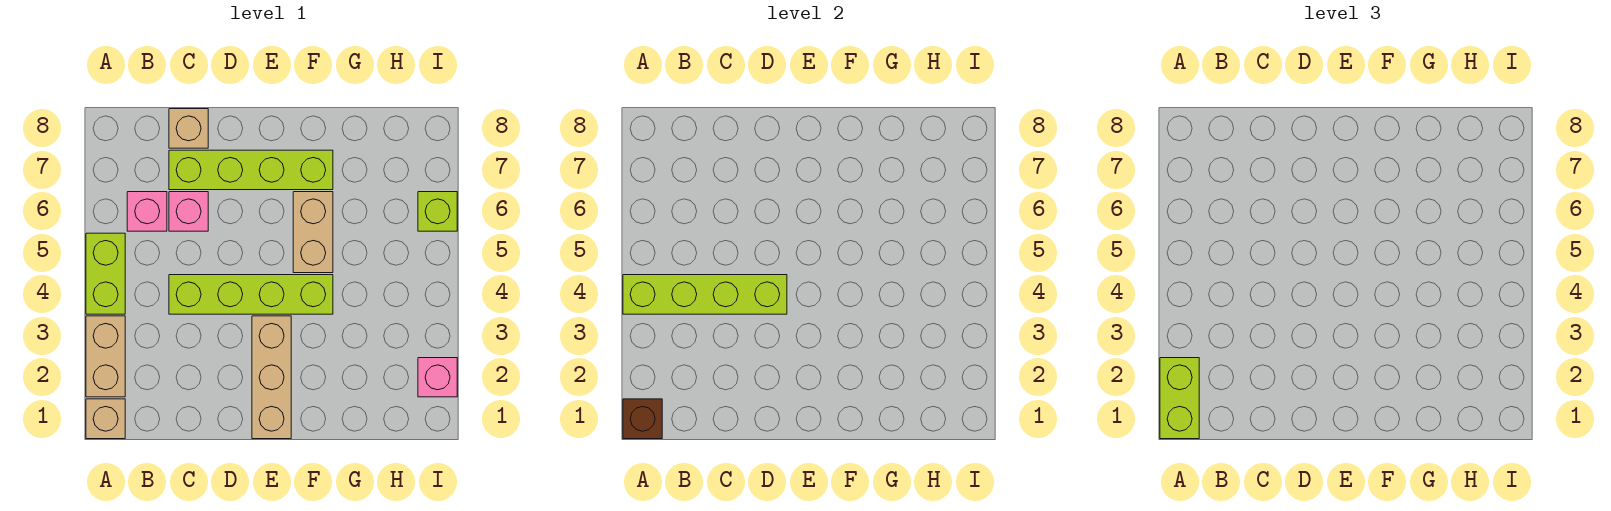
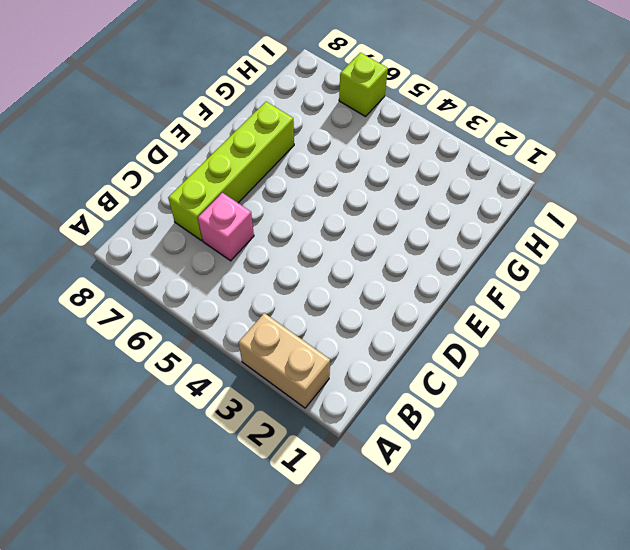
none -> tan brick A1 level 1
none -> lime brick A4:A5 level 1
none -> pink brick B6 level 1

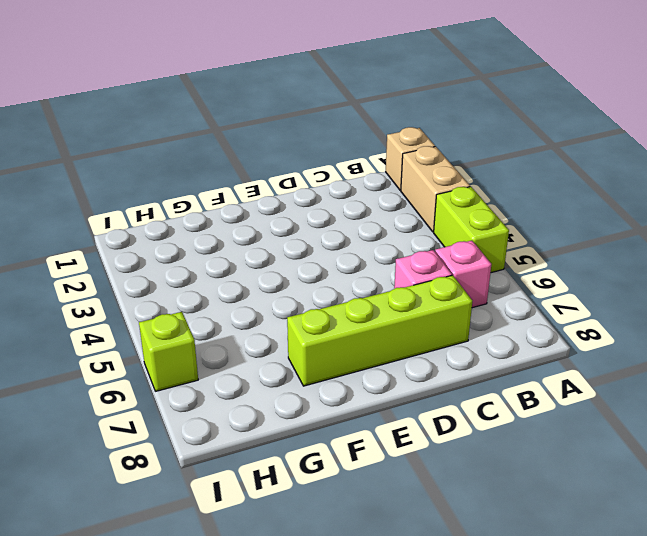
none -> lime brick C4:F4 level 1
none -> tan brick C8 level 1
none -> tan brick E1:E3 level 1

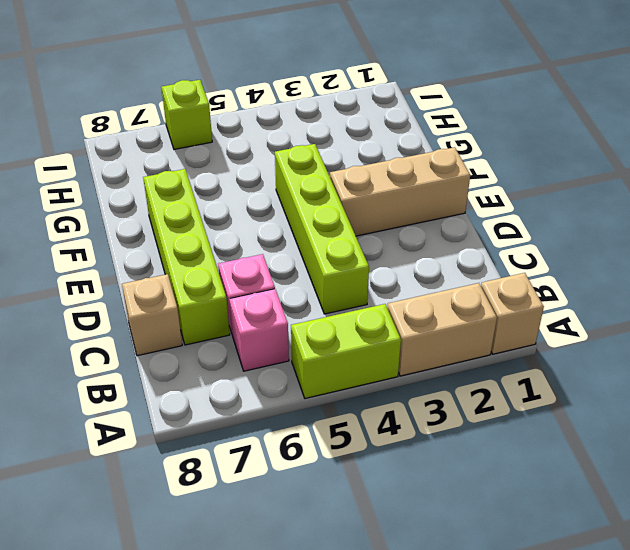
none -> tan brick F5:F6 level 1
none -> pink brick I2 level 1
none -> brown brick A1 level 2

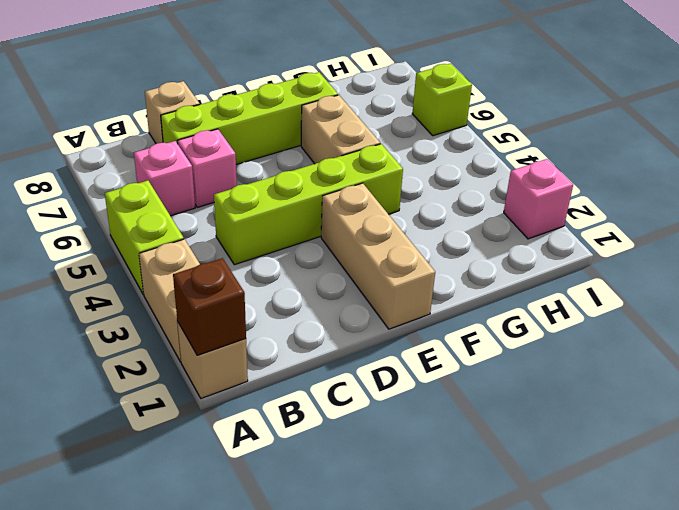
none -> lime brick A4:D4 level 2
none -> lime brick A1:A2 level 3

